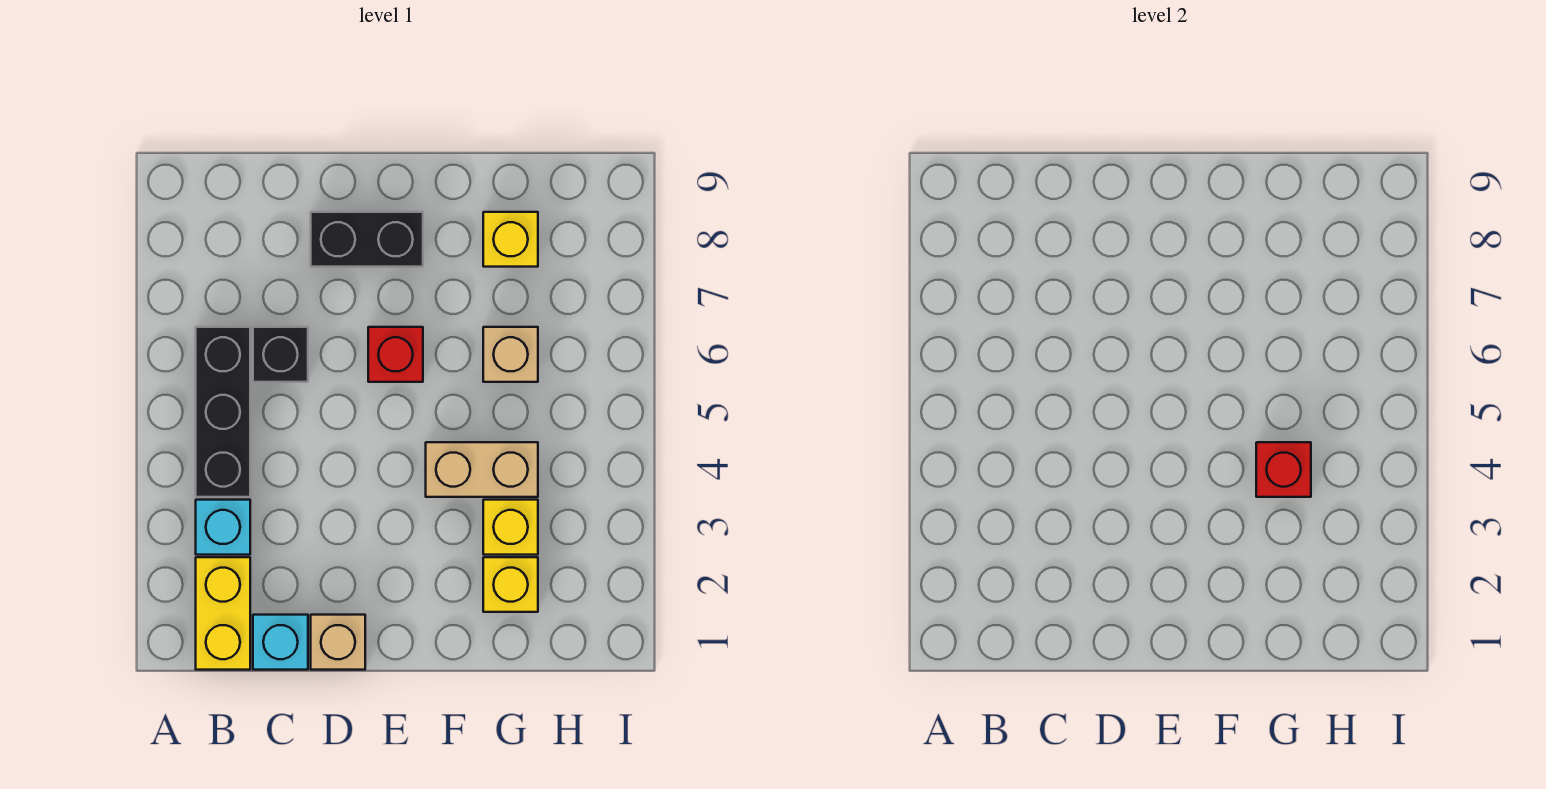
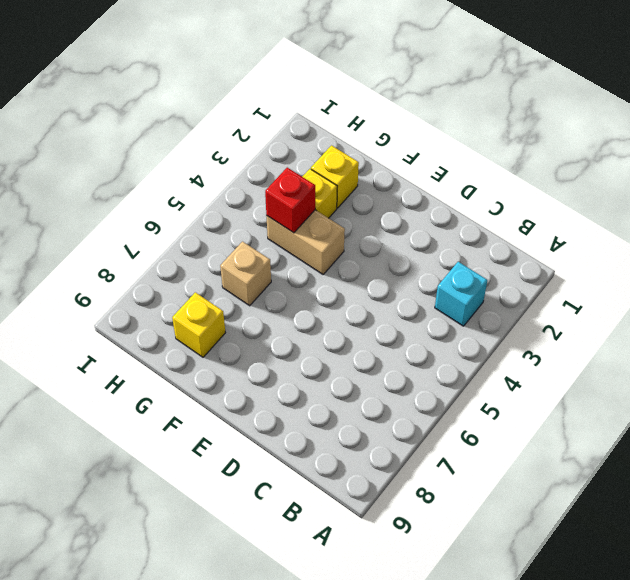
none -> yellow brick B1:B2 level 1
none -> black brick B4:B6 level 1
none -> cyan brick C1 level 1

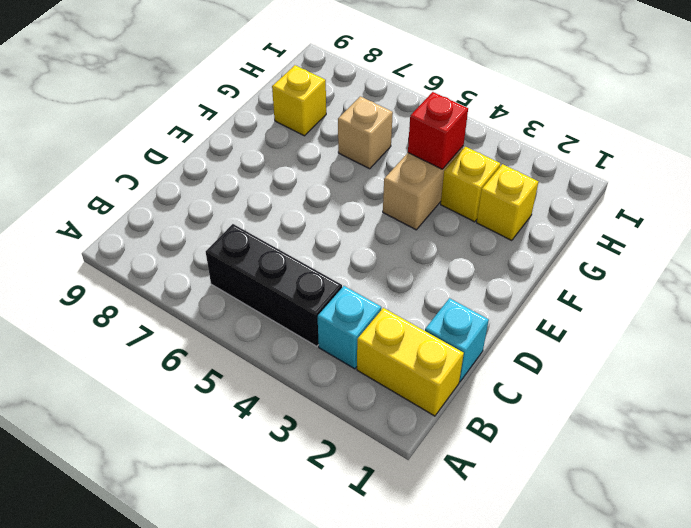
none -> black brick C6 level 1
none -> tan brick D1 level 1
none -> black brick D8:E8 level 1

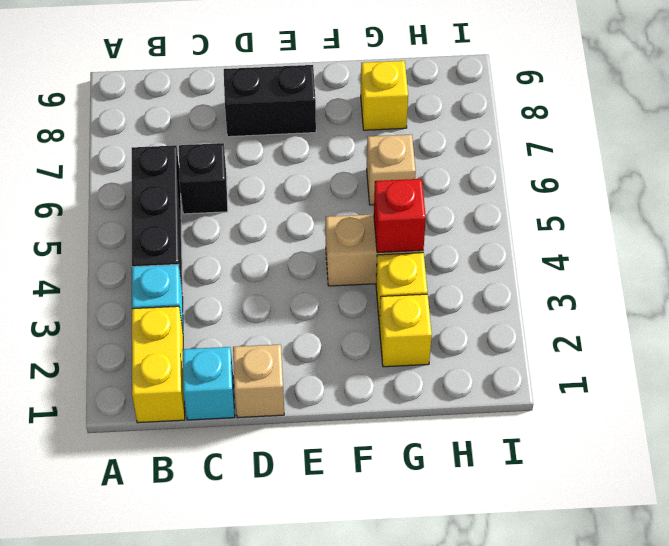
none -> red brick E6 level 1

